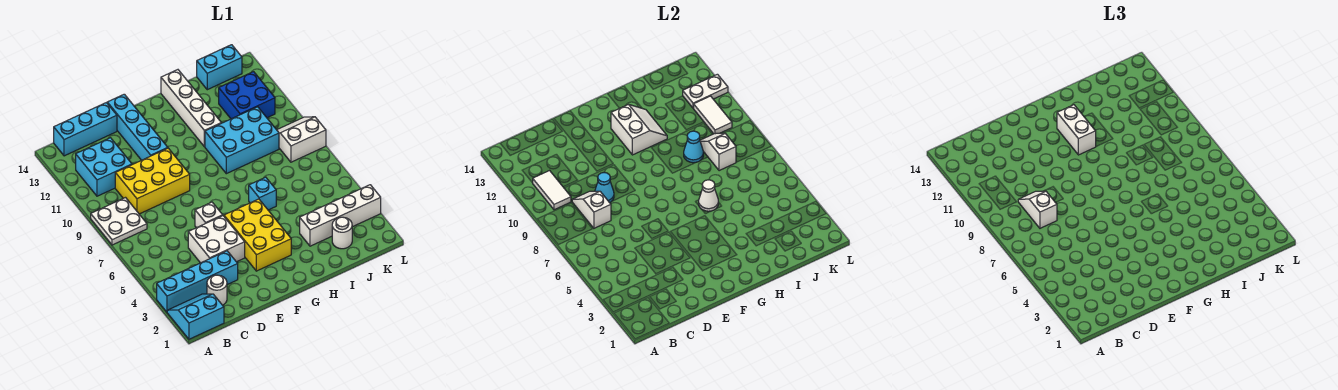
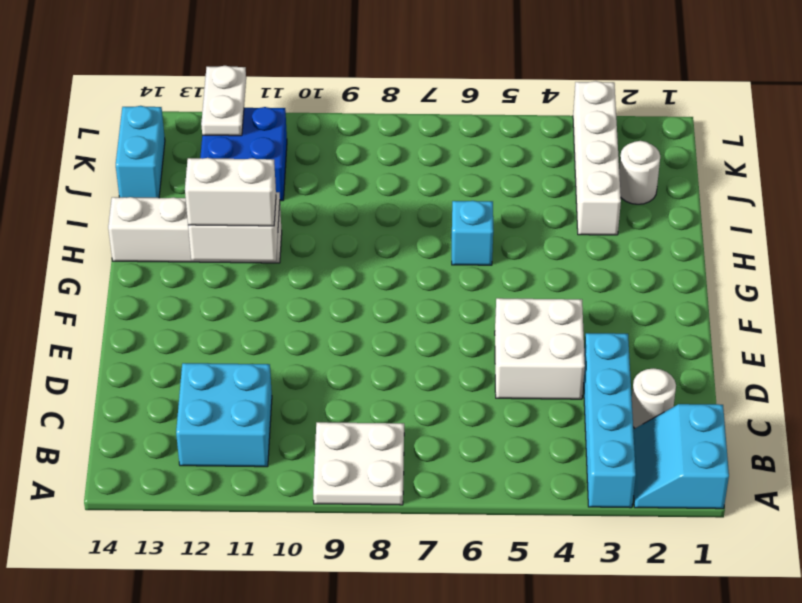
none -> cyan brick B14:D14 level 1
none -> yellow brick C9:E10 level 1
none -> white brick E6 level 1
none -> cyan brick E11:E14 level 1

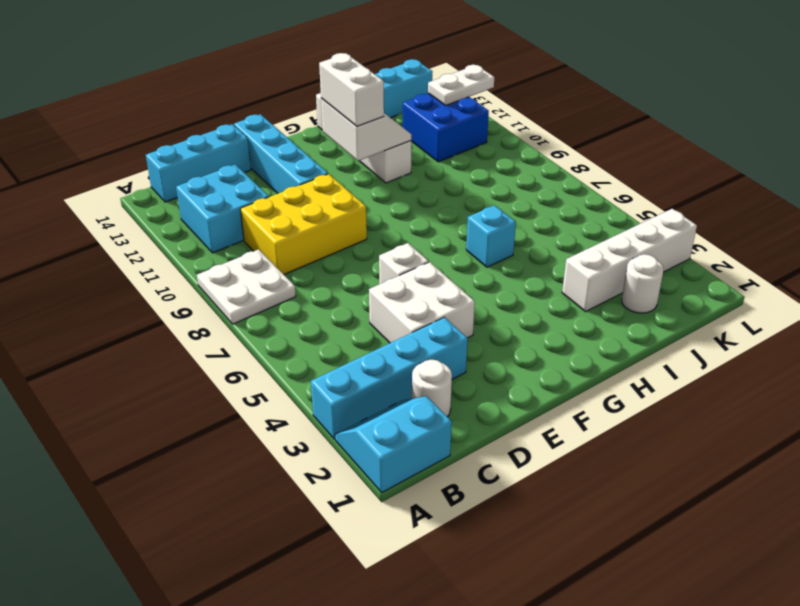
none -> yellow brick F3:G5 level 1
none -> cyan brick H9:J10 level 1
none -> white slope K8:L9 level 1 top 8
none -> white tile B10:B11 level 2

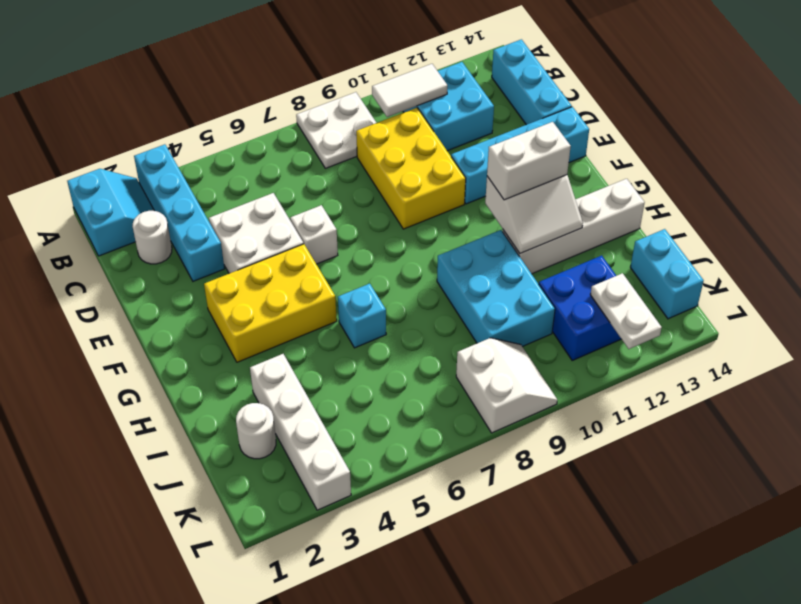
none -> white slope C8:C9 level 2 top 8
none -> cyan cone D9 level 2
none -> white cone H6 level 2
none -> cyan cone I9 level 2

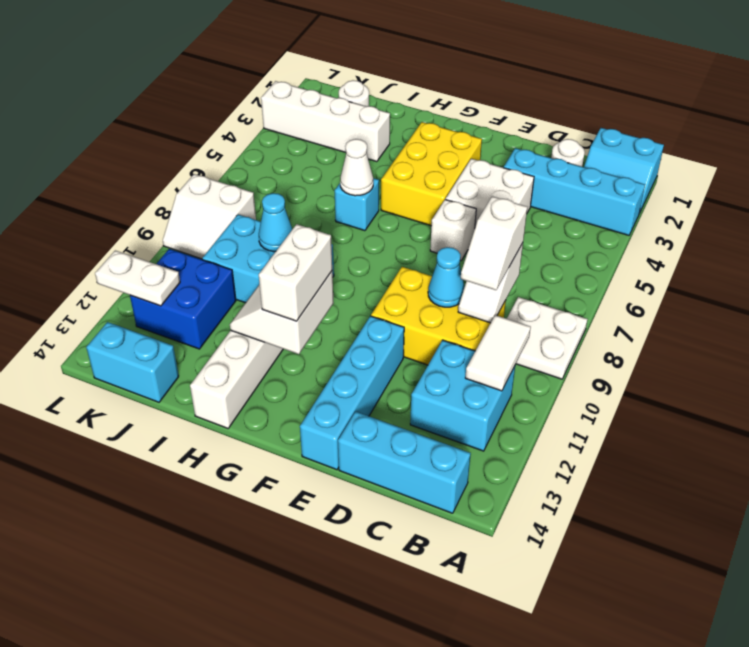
none -> white slope J8:J9 level 2 top 8
none -> white tile K10:K11 level 2

